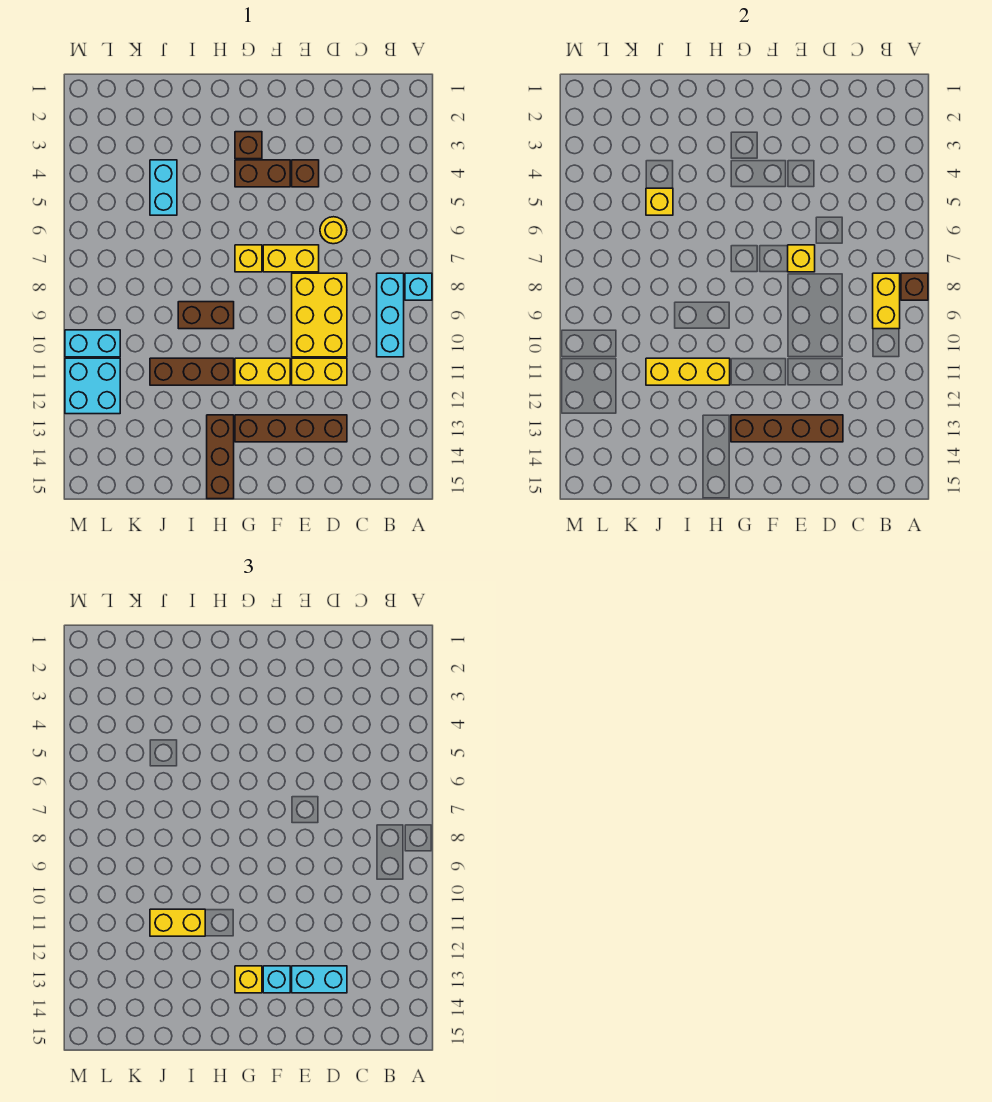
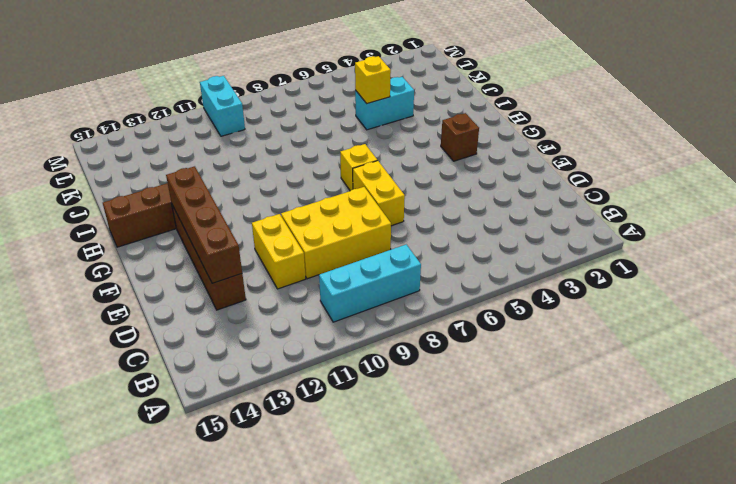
none -> cyan brick A8 level 1
none -> yellow round brick D6 level 1
none -> brown brick E4 level 1

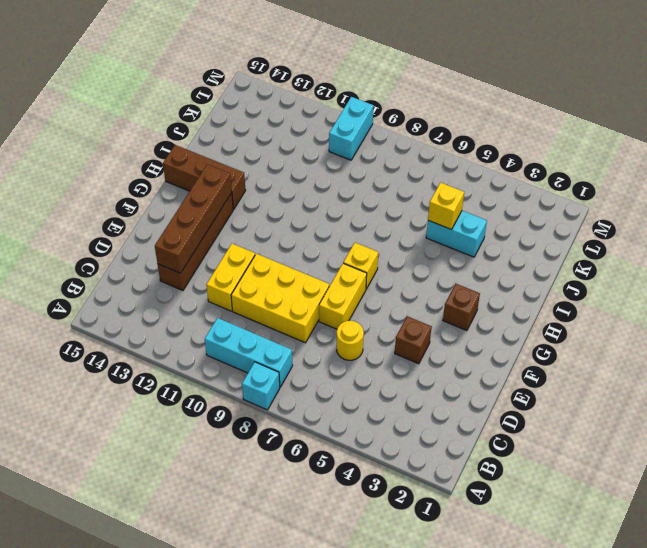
none -> brown brick F4:G4 level 1
none -> yellow brick F11:G11 level 1
none -> brown brick H9:I9 level 1

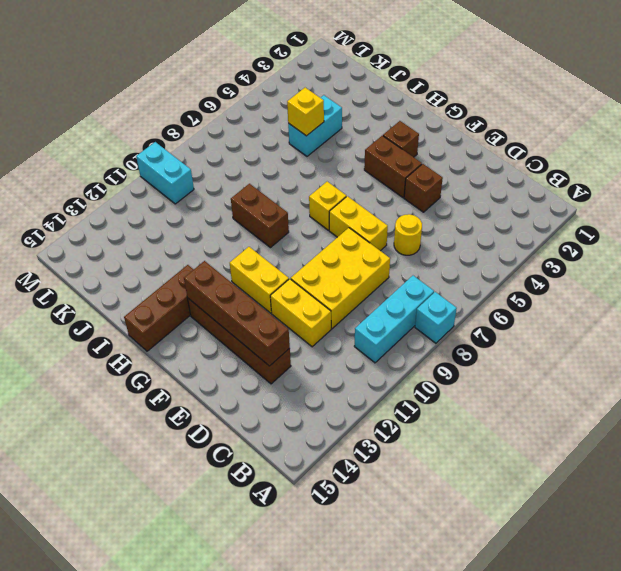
none -> brown brick H11:J11 level 1
none -> cyan brick L11:M12 level 1
none -> brown brick A8 level 2

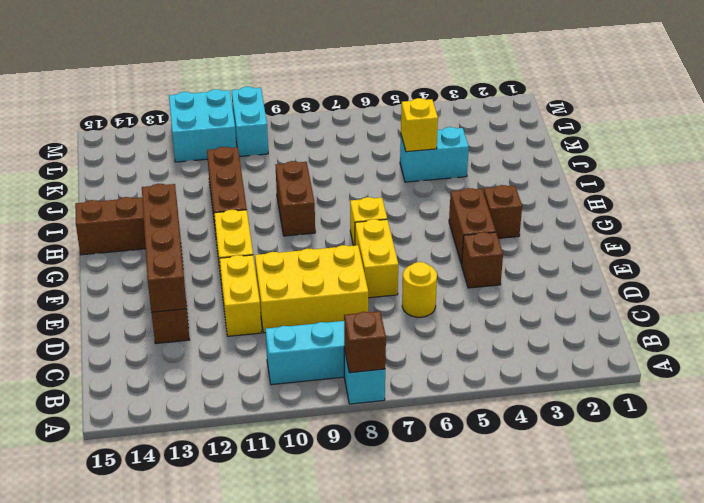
none -> yellow brick B8:B9 level 2
none -> yellow brick E7 level 2
none -> yellow brick H11:J11 level 2

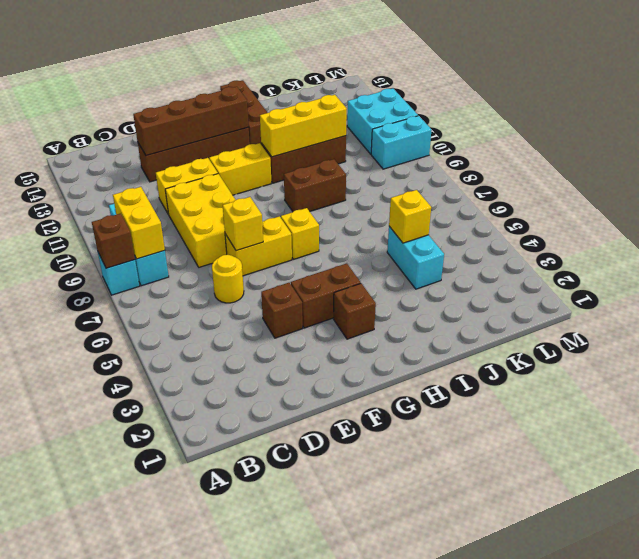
none -> cyan brick D13:E13 level 3
none -> cyan brick F13 level 3
none -> yellow brick G13 level 3

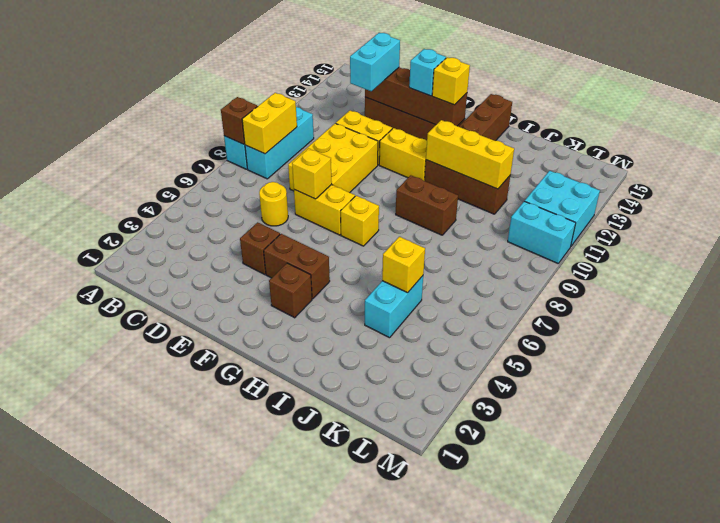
cyan brick D12:D13 level 3 -> cyan brick D13:E13 level 3
none -> yellow brick I11:J11 level 3

